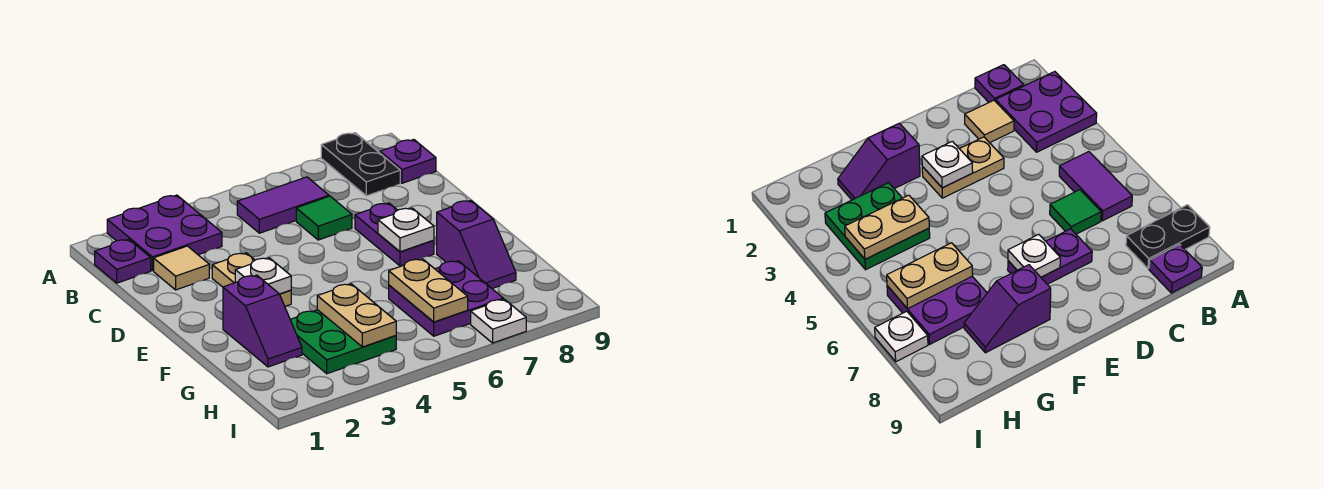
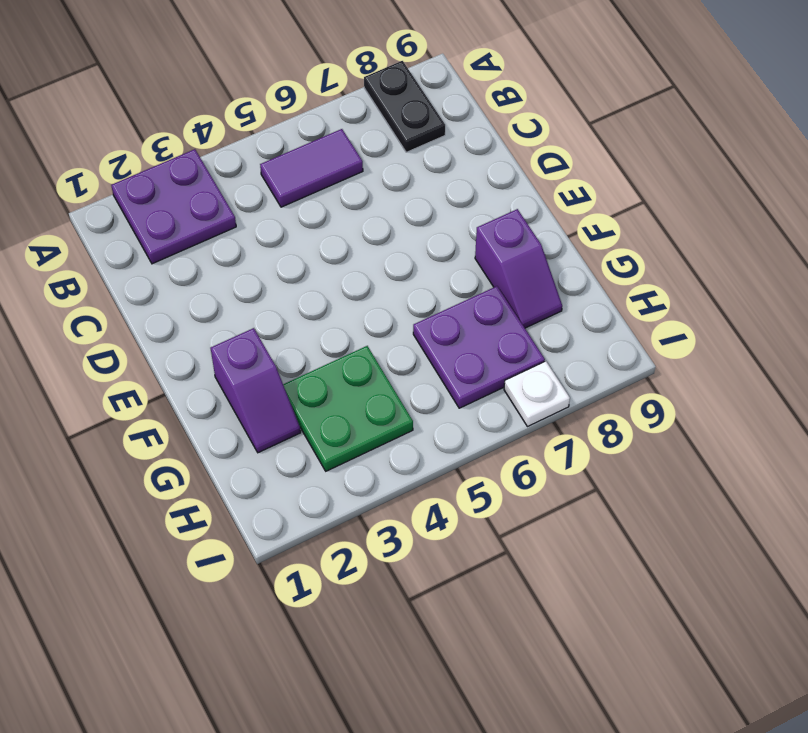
none -> purple plate B1 level 1
none -> purple plate B9 level 1
none -> tan tile C2 level 1

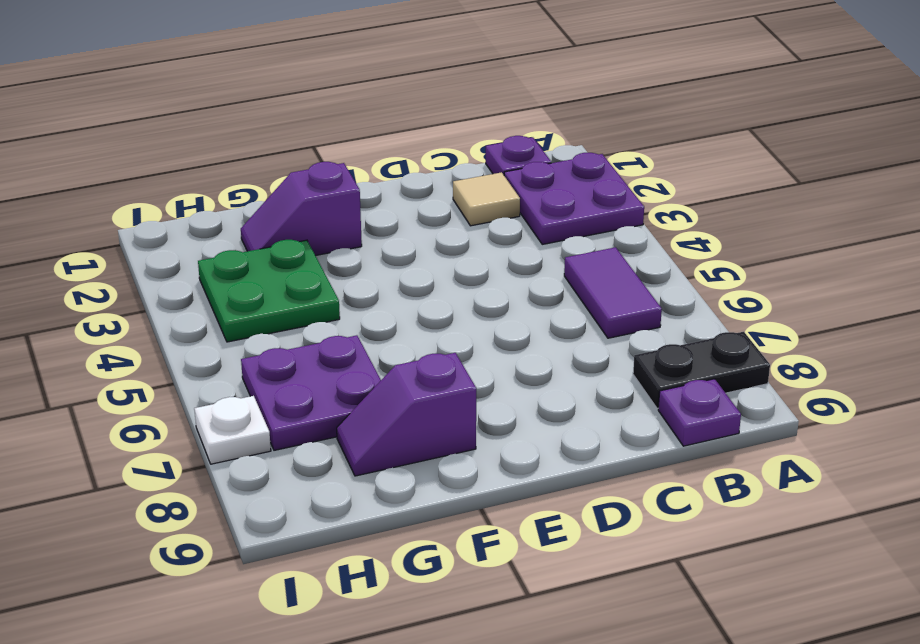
none -> green tile C6 level 1
none -> tan plate D3:E3 level 1
none -> purple plate D7:E7 level 1

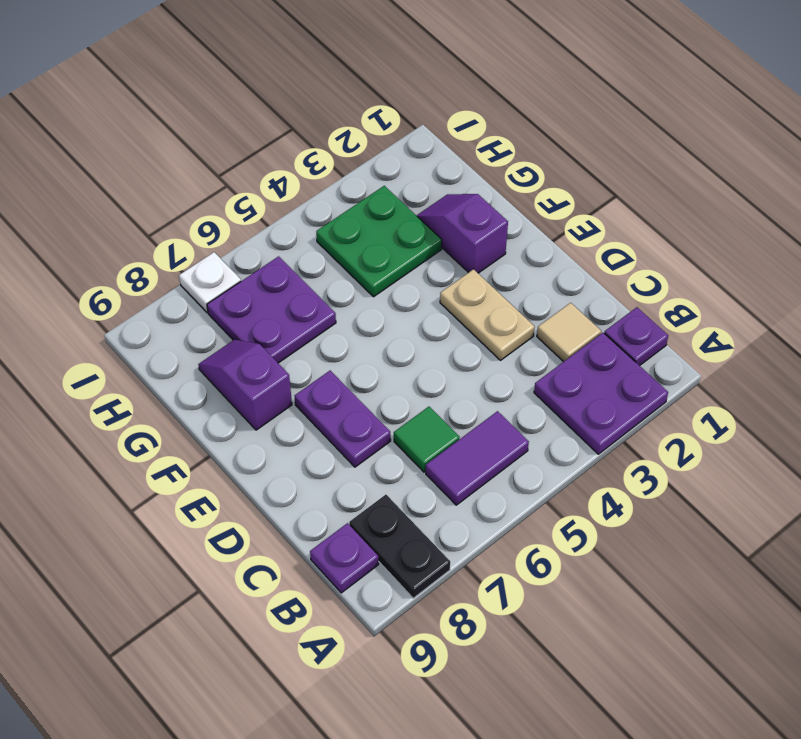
none -> white plate E3 level 2
none -> white plate E7 level 2
none -> tan plate G4:H4 level 2

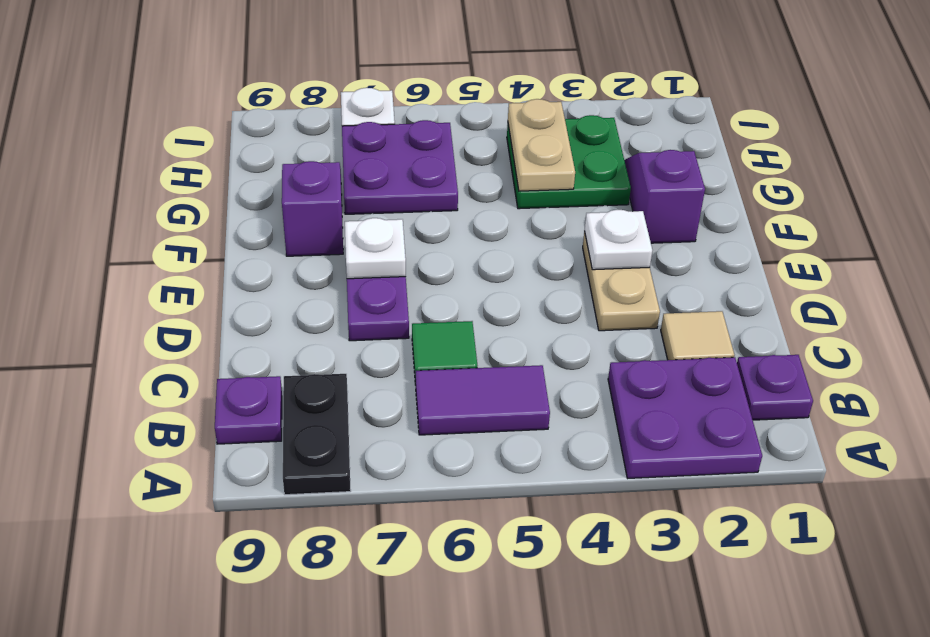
none -> tan plate G6:H6 level 2

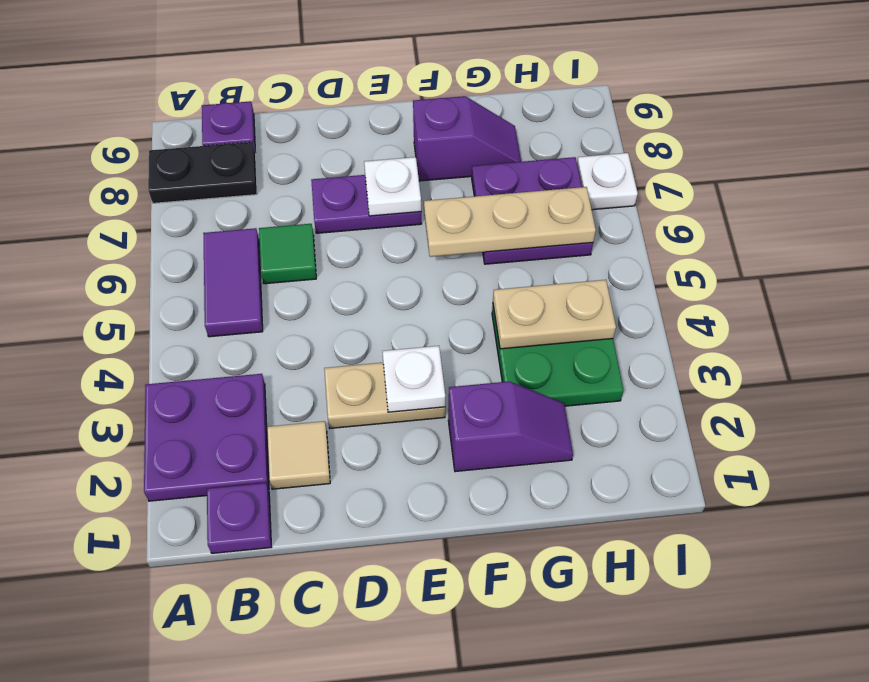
tan plate F6:H6 level 2 -> tan plate G6:H6 level 2

